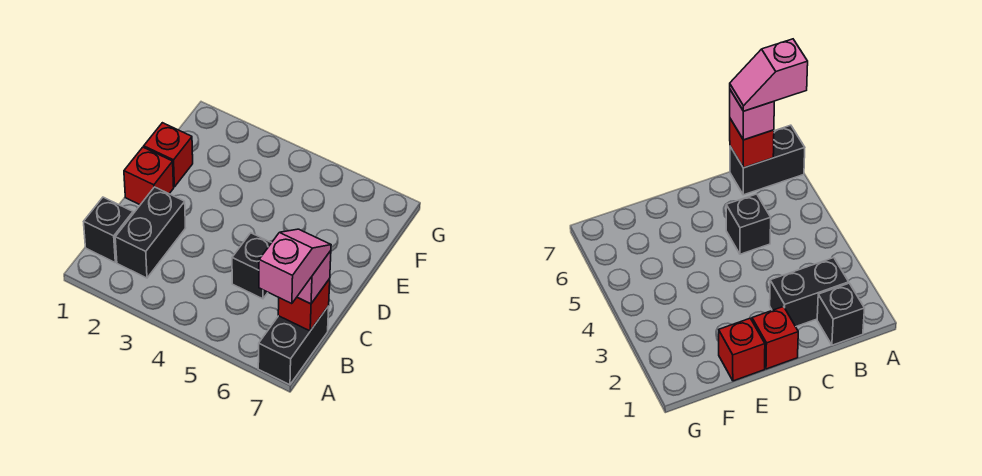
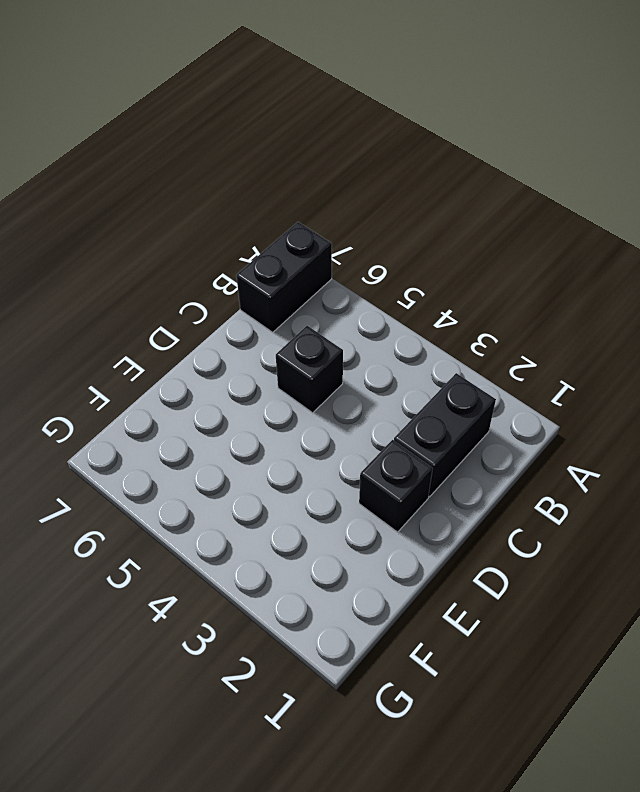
black brick D2 level 1 -> black brick B1 level 1
none -> red brick D1 level 1
none -> red brick E1 level 1

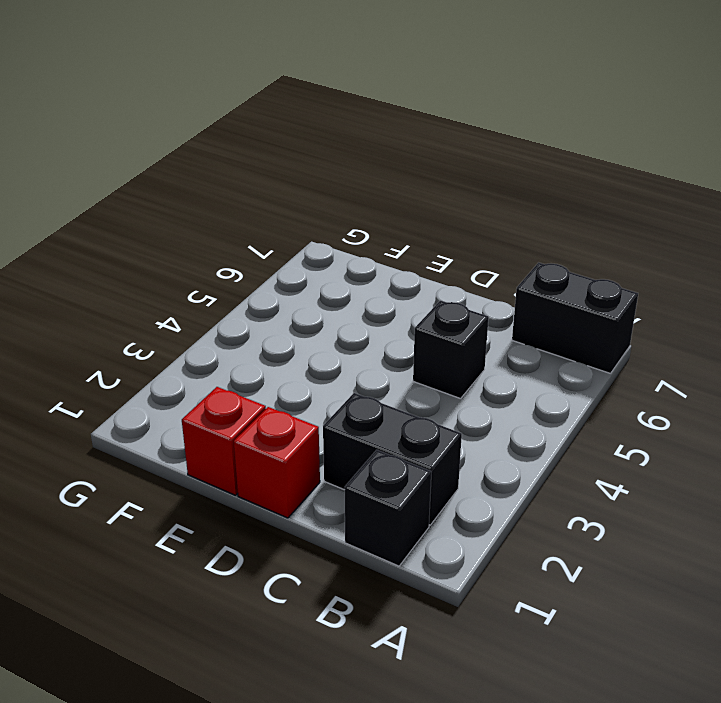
none -> red brick B7 level 2
none -> pink brick B7 level 3

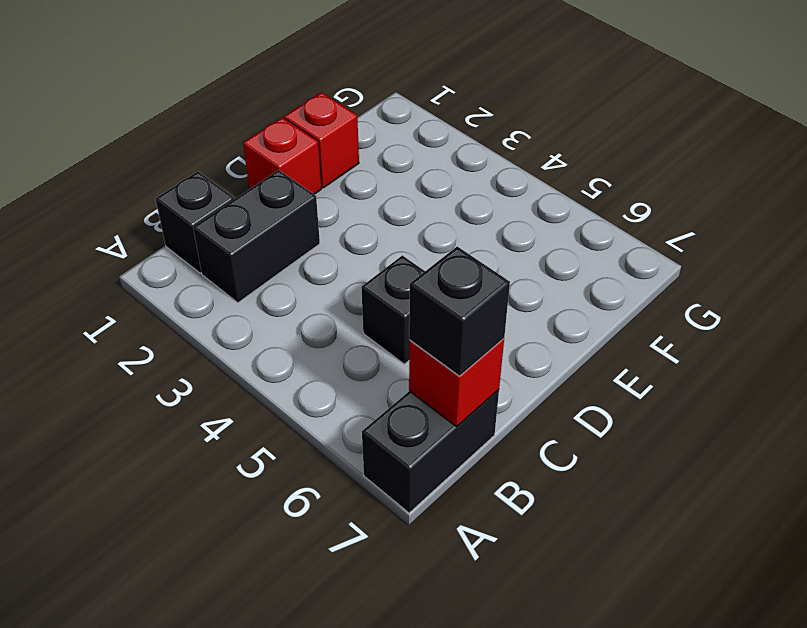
black brick B7 level 3 -> pink brick B7 level 3
none -> pink slope A7:B7 level 4 top A

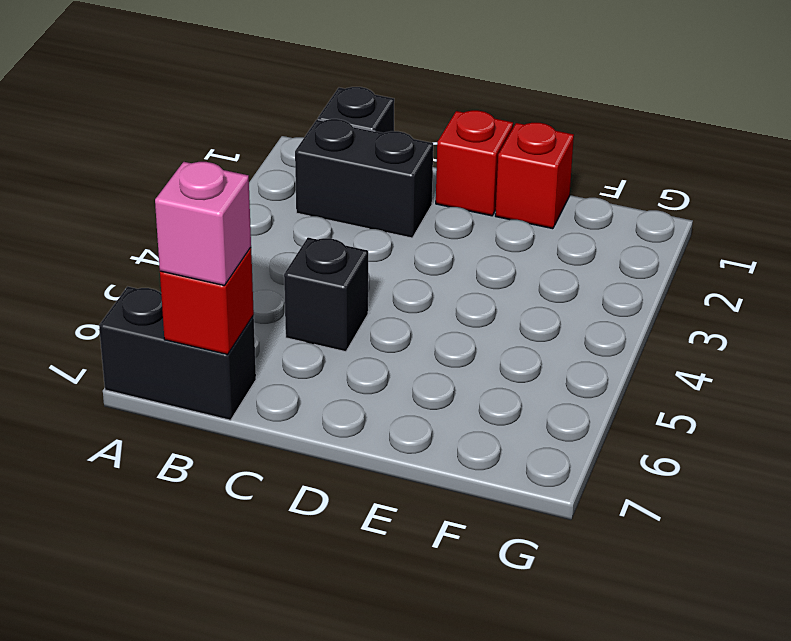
none -> pink slope A7:B7 level 4 top A

